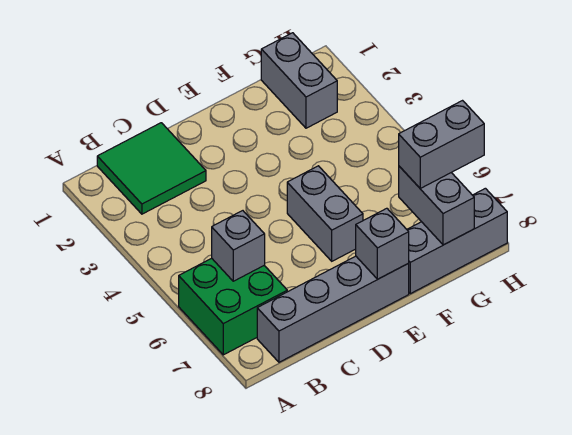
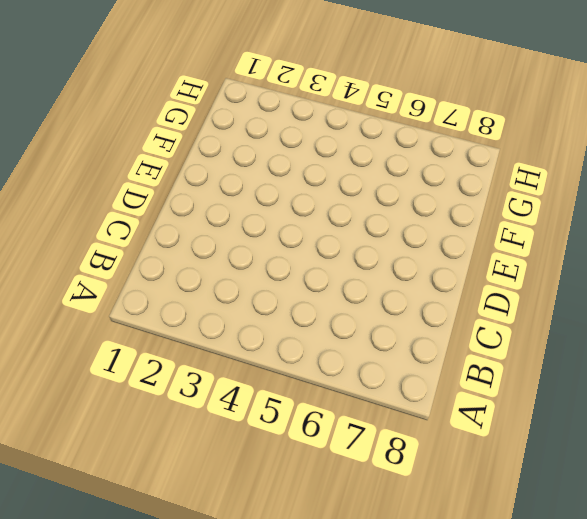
none -> green brick A6:B7 level 1
none -> green tile B1:C2 level 1

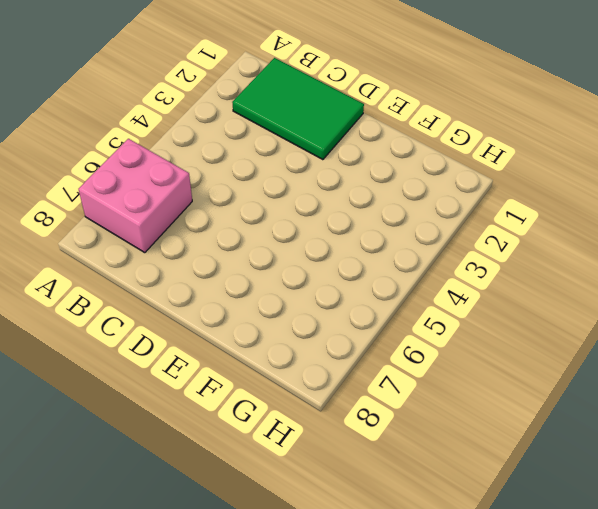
pink brick A6:B7 level 1 -> green brick A6:B7 level 1
green tile B1:D2 level 1 -> green tile B1:C2 level 1
none -> grey brick B8:E8 level 1
none -> grey brick E5:E6 level 1

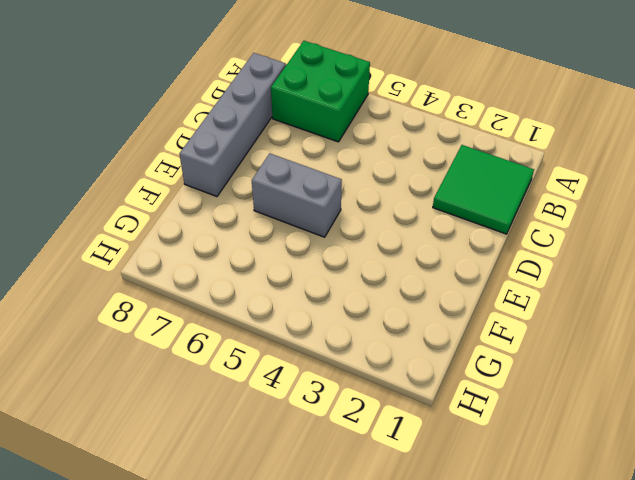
none -> grey brick F8:H8 level 1
none -> grey brick G1:G2 level 1

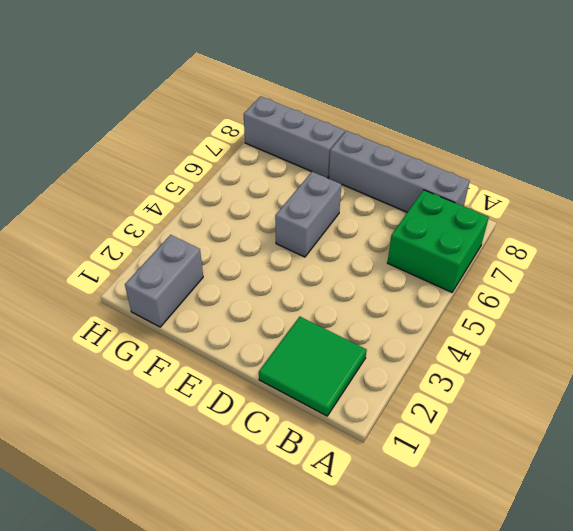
none -> grey brick B6 level 2
none -> grey brick E8 level 2

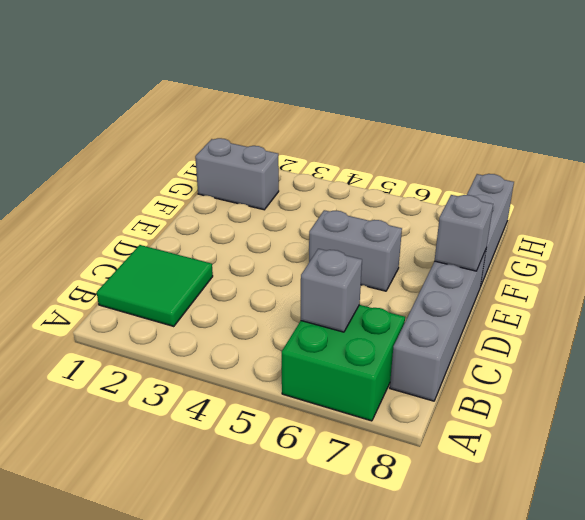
none -> grey brick G7:G8 level 2
none -> grey brick G7:H7 level 3

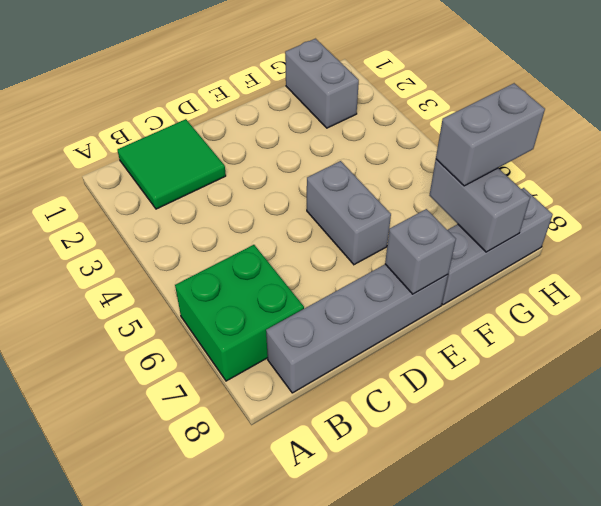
none -> grey brick B6 level 2

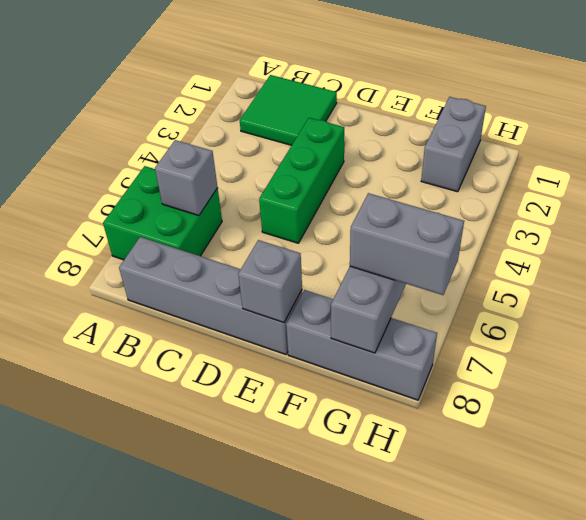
green brick D3:D5 level 1 -> none
none -> grey brick E5:E6 level 1

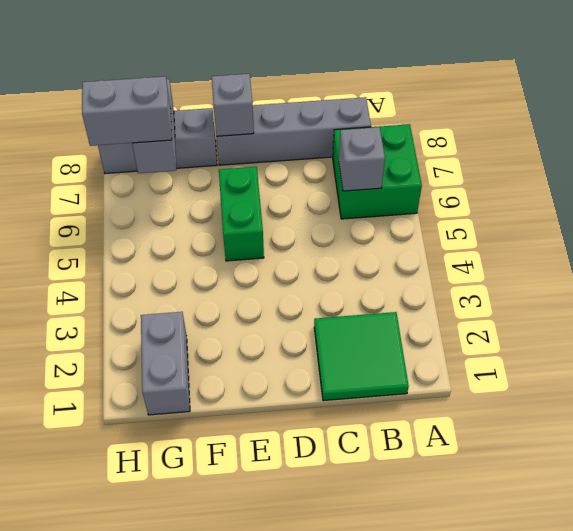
green brick E5:E6 level 1 -> grey brick E5:E6 level 1

